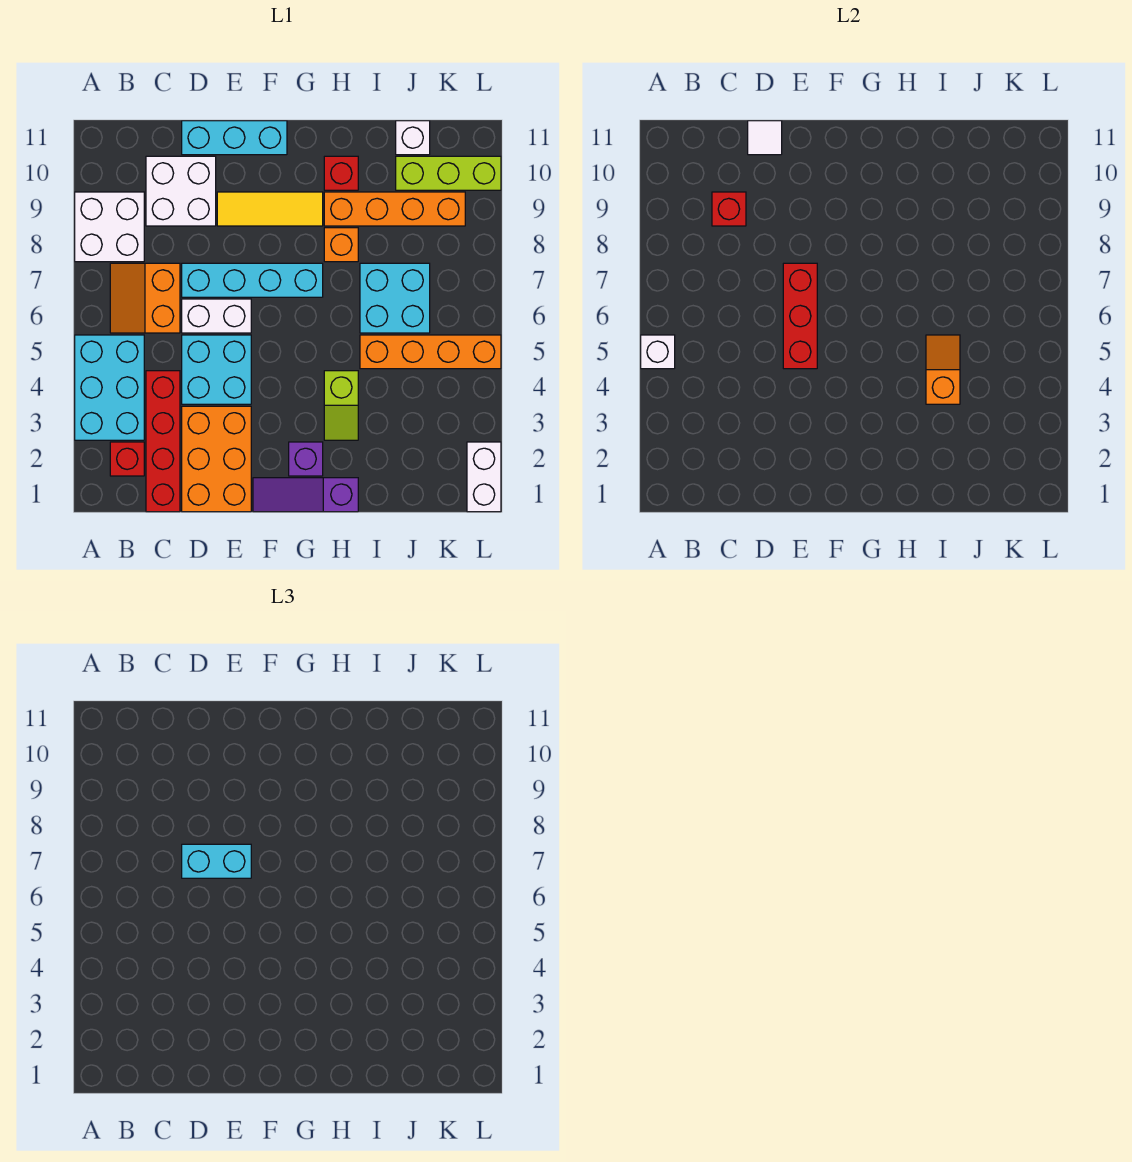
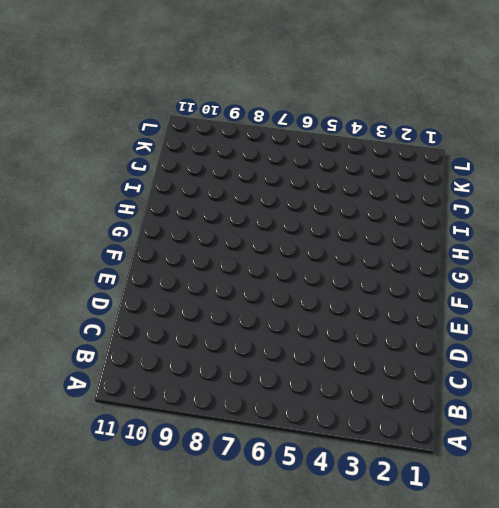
none -> cyan brick A3:B5 level 1
none -> white brick A8:B9 level 1
none -> red brick B2 level 1

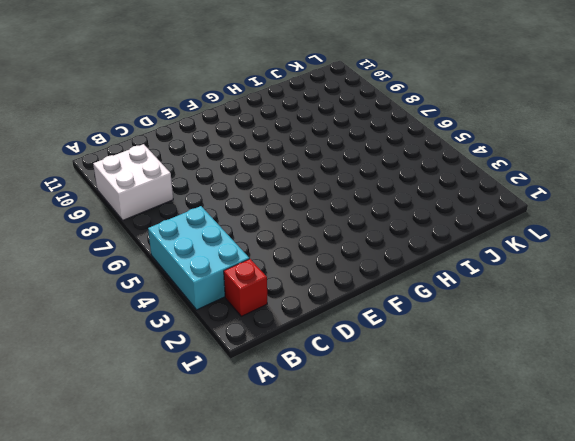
none -> orange slope B6:C7 level 1 top C
none -> red brick C1:C4 level 1
none -> white brick C9:D10 level 1

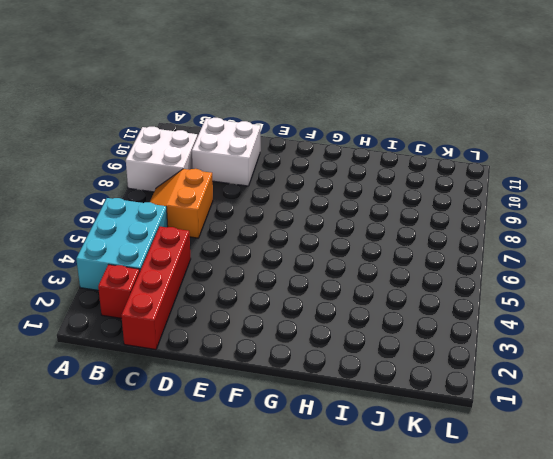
none -> orange brick D1:E3 level 1
none -> cyan brick D4:E5 level 1
none -> white brick D6:E6 level 1

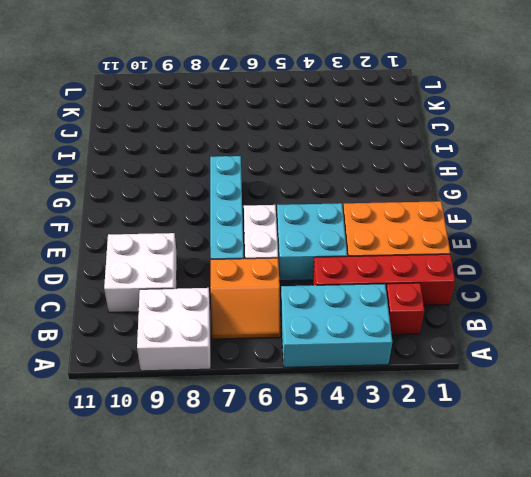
none -> cyan brick D11:F11 level 1
none -> yellow tile E9:G9 level 1
none -> purple slope F1:H1 level 1 top H

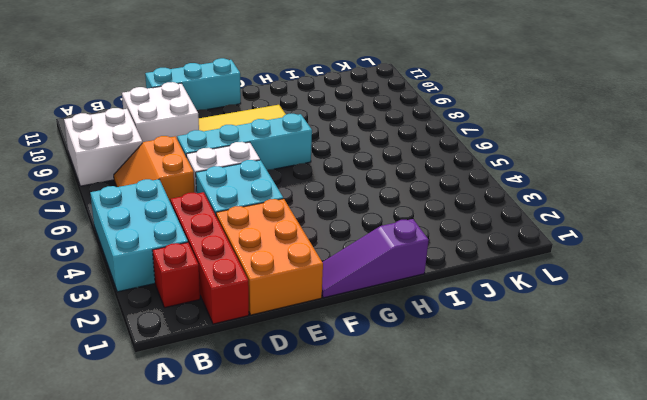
none -> purple brick G2 level 1
none -> lime slope H3:H4 level 1 top 4
none -> orange brick H8 level 1

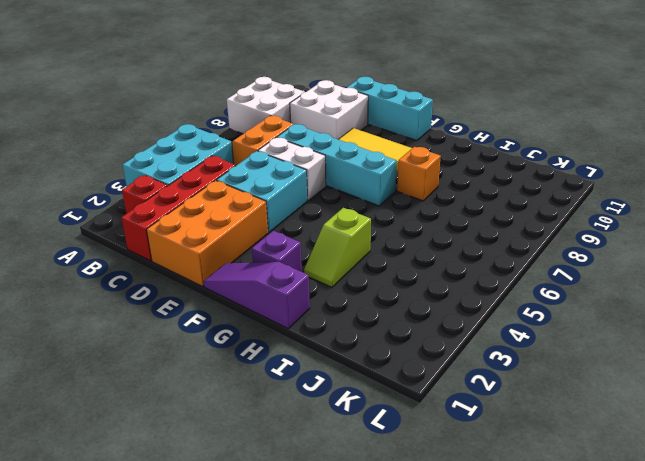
none -> orange brick H9:K9 level 1
none -> red brick H10 level 1
none -> orange brick I5:L5 level 1

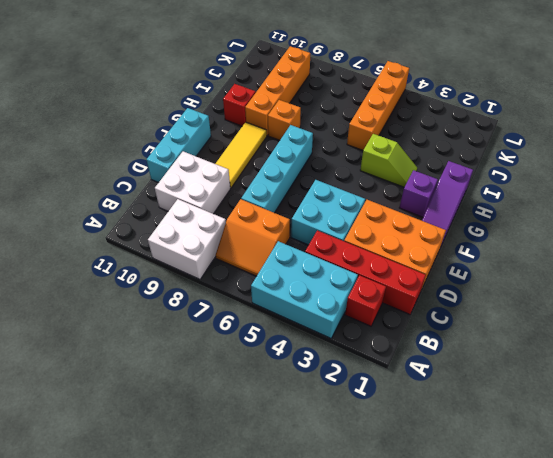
none -> white brick D6:E6 level 1
none -> cyan brick I6:J7 level 1
none -> lime brick J10:L10 level 1

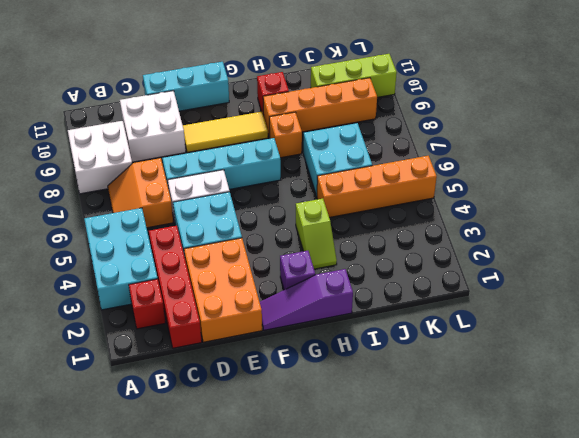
none -> white brick J11 level 1
none -> white brick L1:L2 level 1
none -> white brick A5 level 2

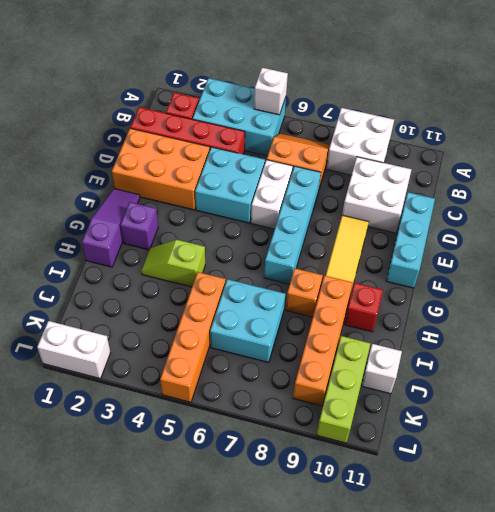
none -> red brick C9 level 2
none -> white tile D11 level 2
none -> red brick E5:E7 level 2

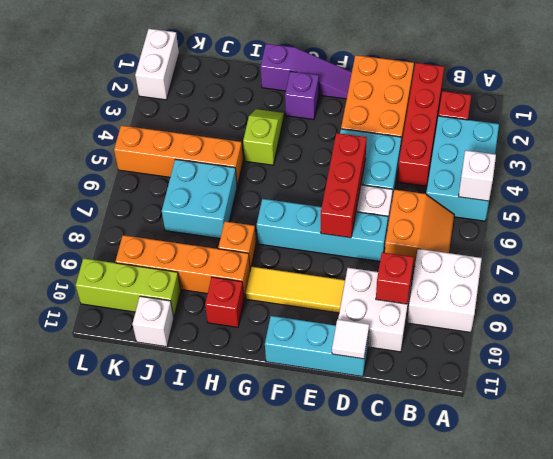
none -> orange slope I4:I5 level 2 top 4
none -> cyan brick D7:E7 level 3

